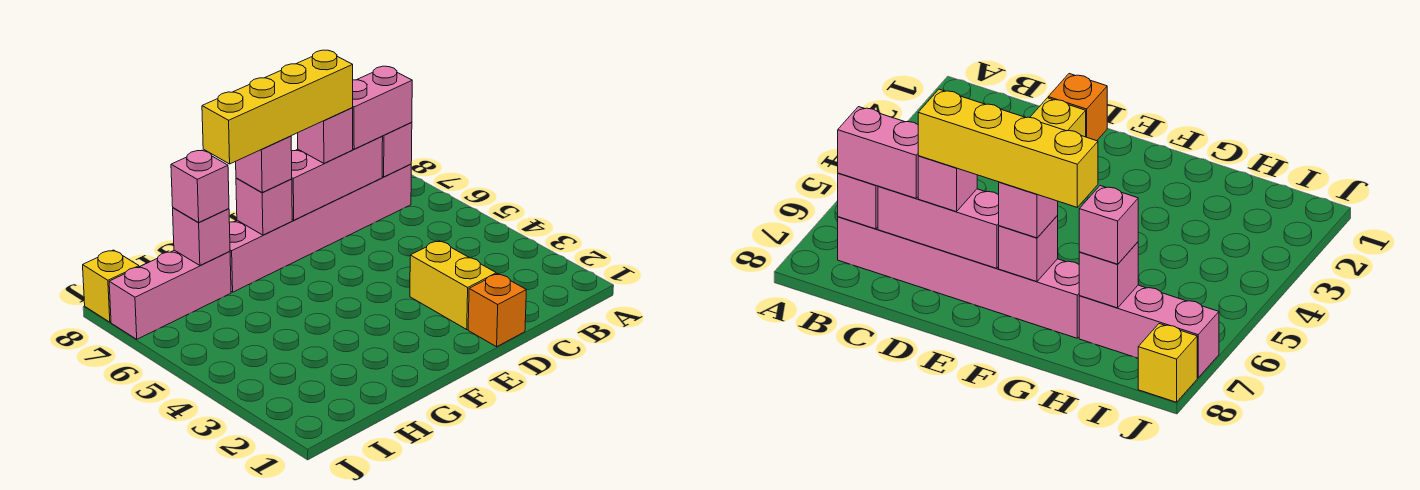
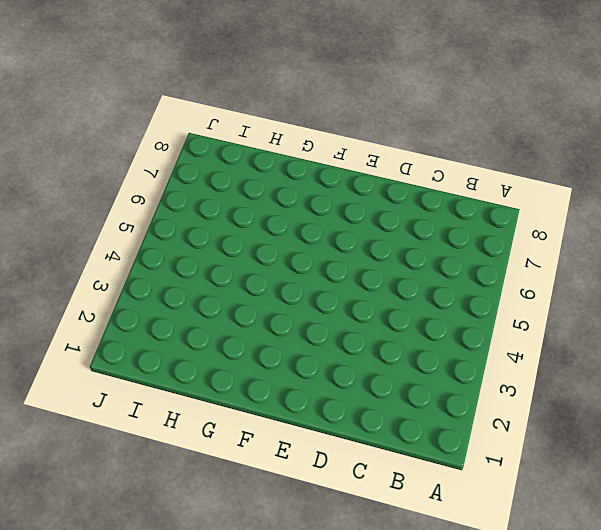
none -> pink brick B7:G7 level 1
none -> orange brick D1 level 1
none -> yellow brick D2:D3 level 1

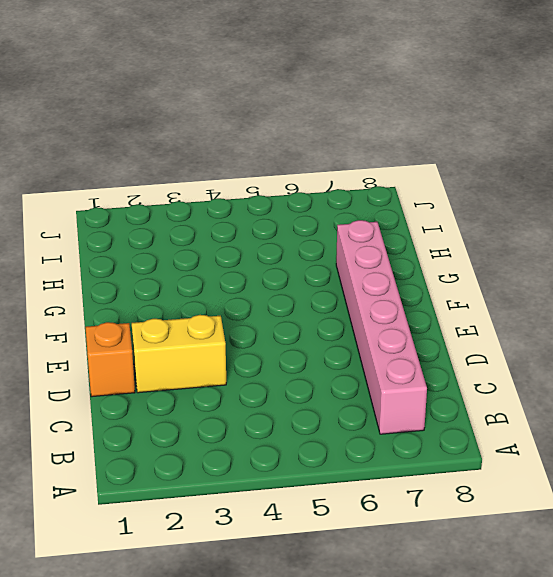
none -> pink brick H7:J7 level 1
none -> yellow brick J8 level 1
none -> pink brick B7 level 2

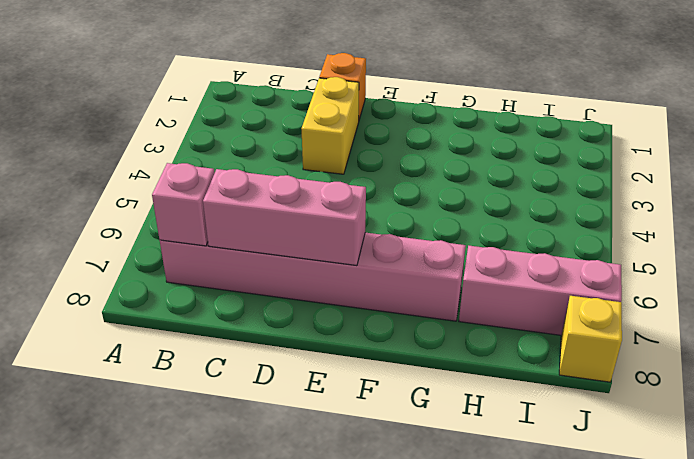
none -> pink brick F7 level 2
none -> pink brick H7 level 2
none -> pink brick B7:C7 level 3

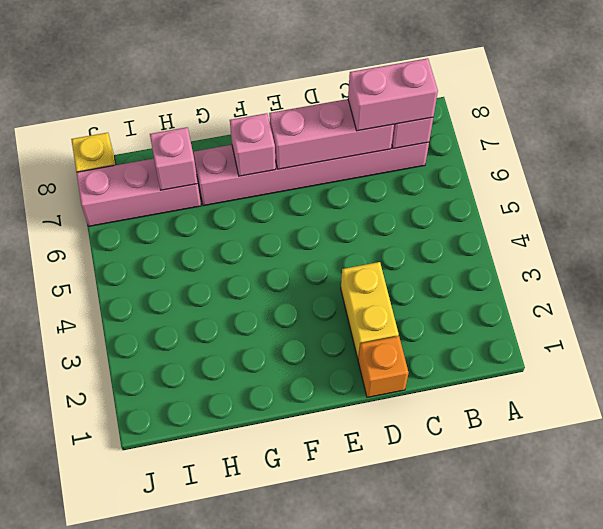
none -> pink brick D7 level 3
none -> pink brick F7 level 3
none -> pink brick H7 level 3

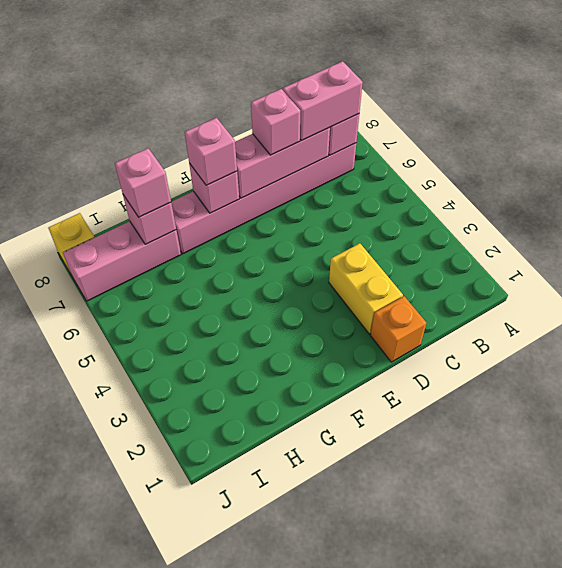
none -> yellow brick D7:G7 level 4

